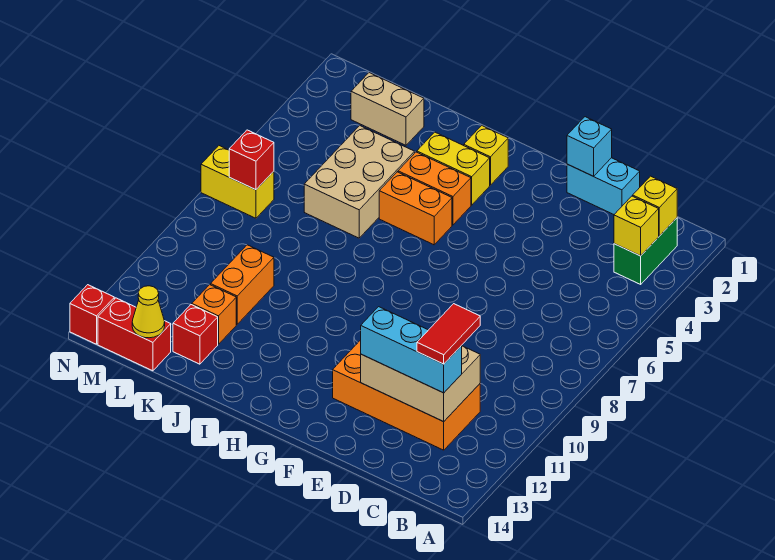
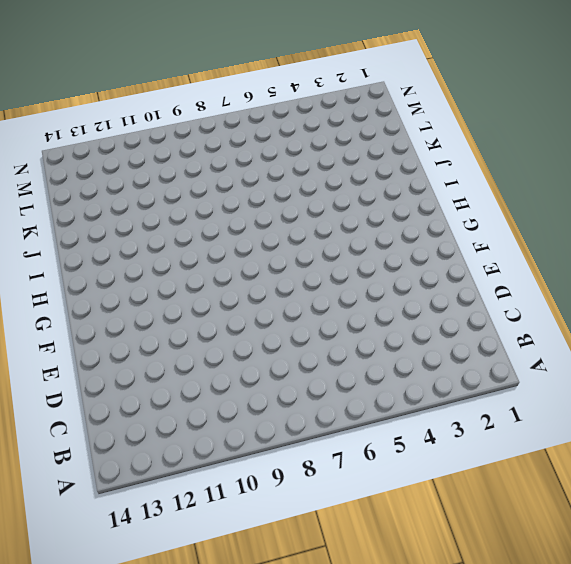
none -> green brick B2:B3 level 1
none -> orange brick C11:F12 level 1
none -> cyan brick D1:E1 level 1

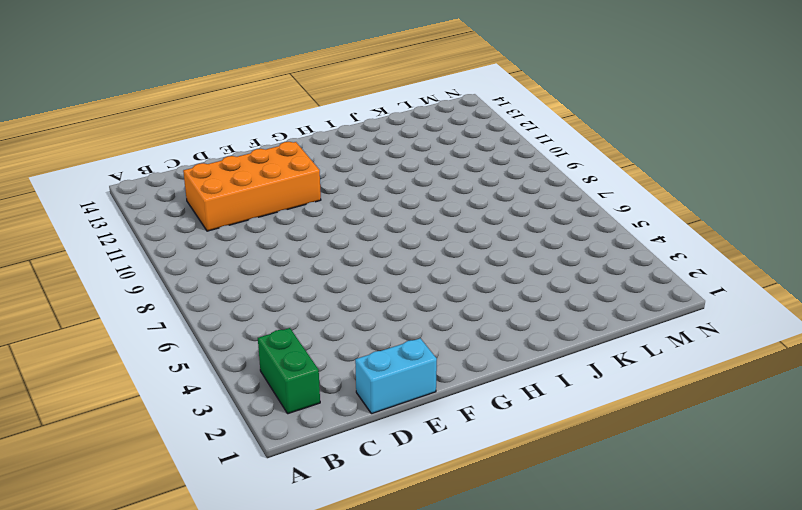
none -> yellow brick H2 level 1
none -> yellow brick H3:I3 level 1
none -> orange brick H4:I4 level 1

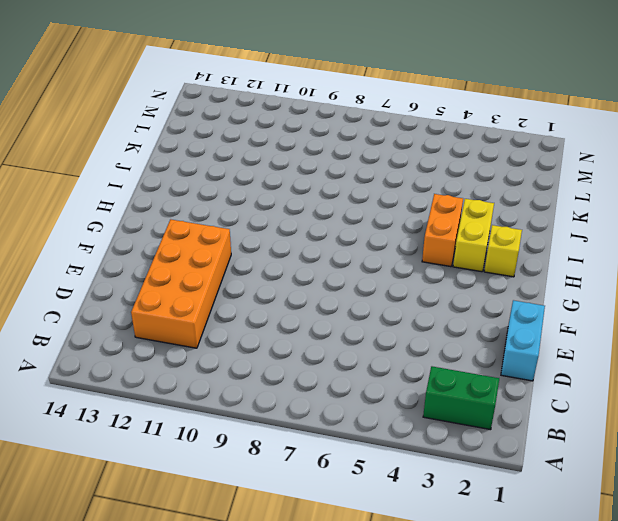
none -> orange brick H5:I5 level 1
none -> tan brick J4:K6 level 1
none -> tan brick K2:L2 level 1

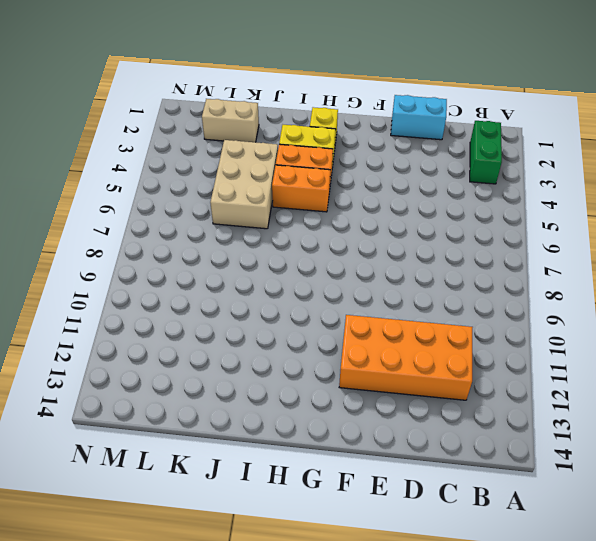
none -> orange brick K10:K11 level 1
none -> orange brick K12 level 1
none -> red brick K13 level 1

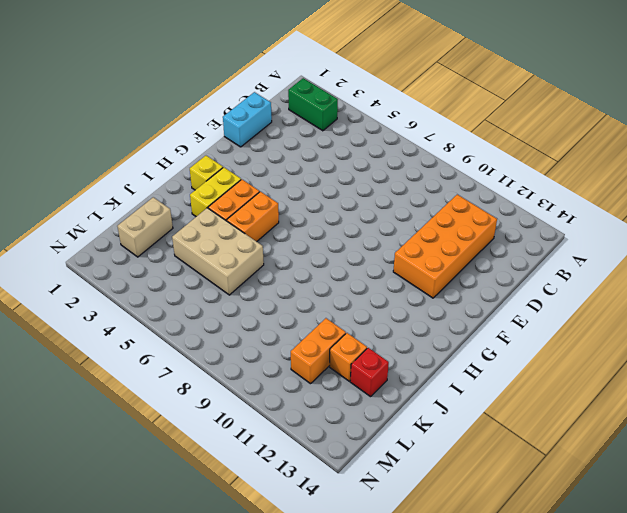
orange brick K11:L11 level 1 -> orange brick K10:K11 level 1
none -> red brick L14:M14 level 1
none -> yellow brick M7:N7 level 1
none -> red brick N14 level 1

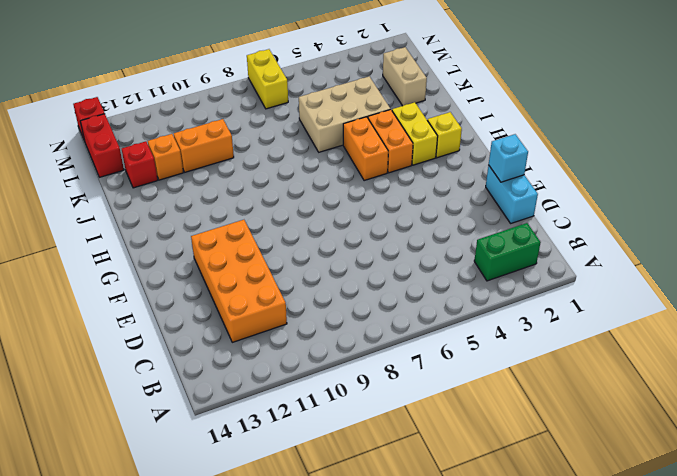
none -> yellow brick B2 level 2
none -> yellow brick B3 level 2
none -> tan brick C11:E12 level 2

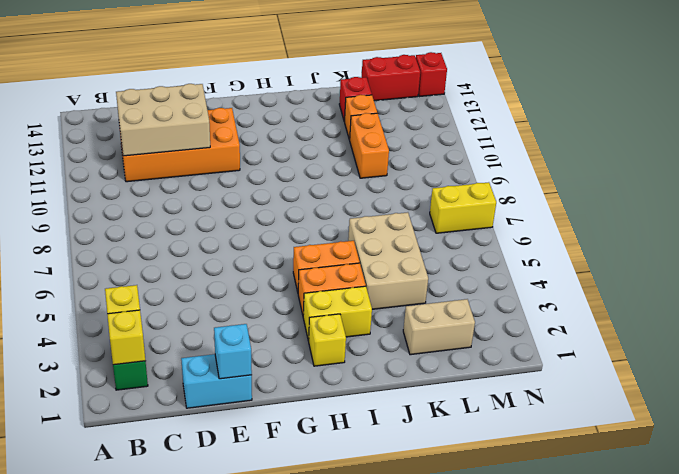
none -> yellow cone L14 level 2
none -> red brick M7 level 2
none -> cyan brick C12:E12 level 3

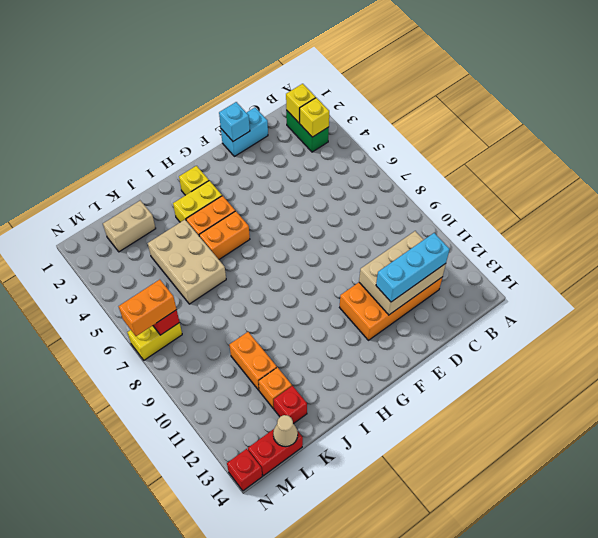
tan cone L14 level 2 -> yellow cone L14 level 2
orange brick M7:N7 level 3 -> none
none -> red tile C11:C12 level 4

